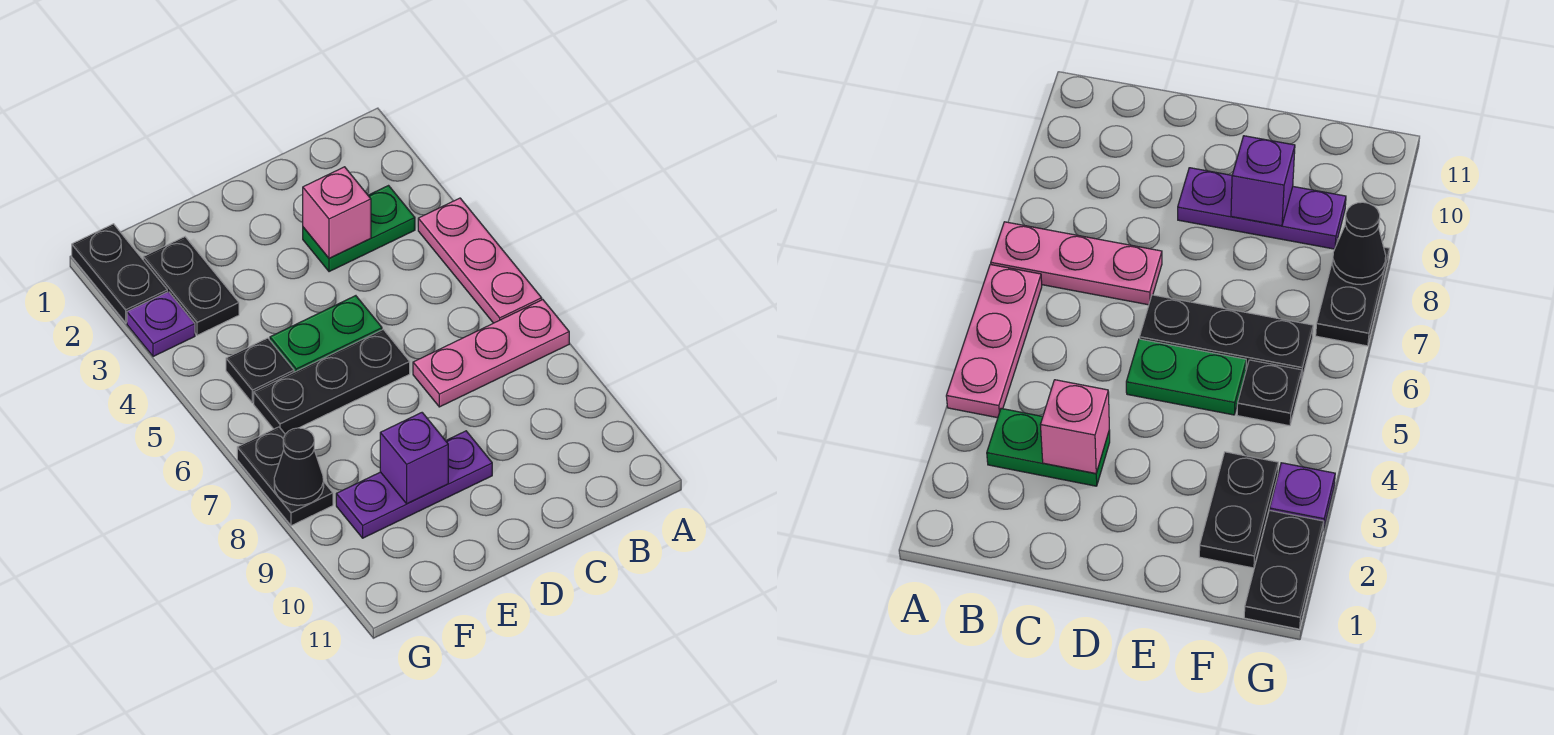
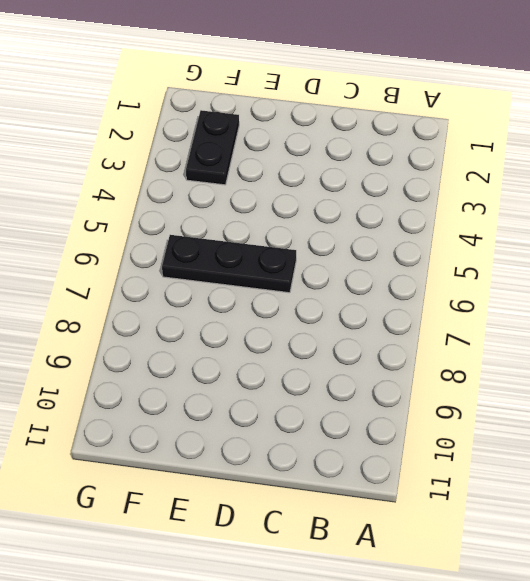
none -> pink plate A4:A6 level 1
none -> pink plate A7:C7 level 1
none -> green plate B3:C3 level 1

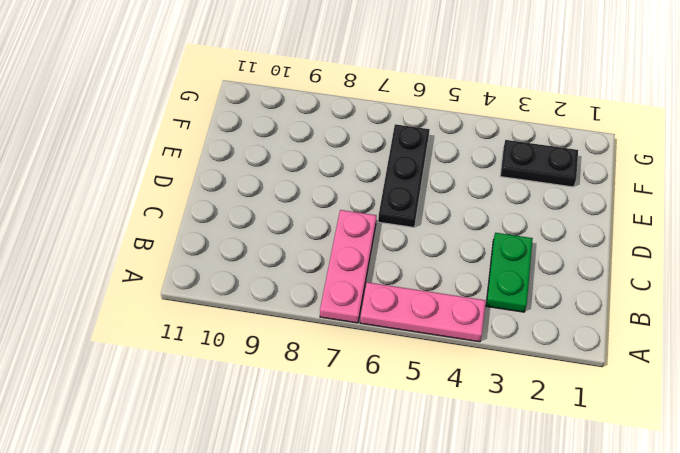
none -> green plate D5:E5 level 1
none -> purple plate D9:F9 level 1
none -> black plate F5 level 1

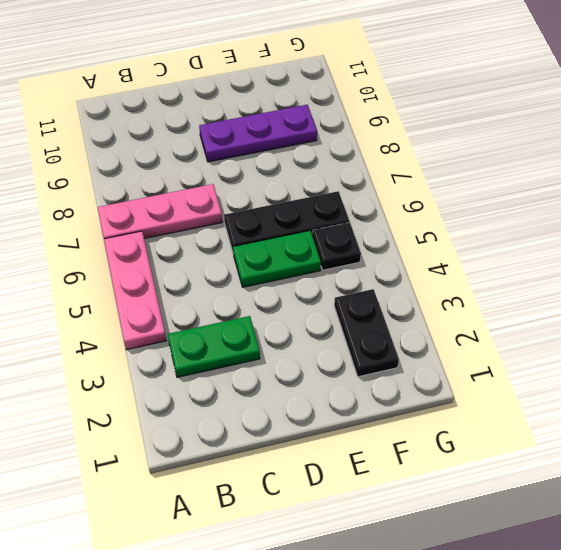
none -> black plate G1:G2 level 1
none -> purple plate G3 level 1
none -> black plate G7:G8 level 1

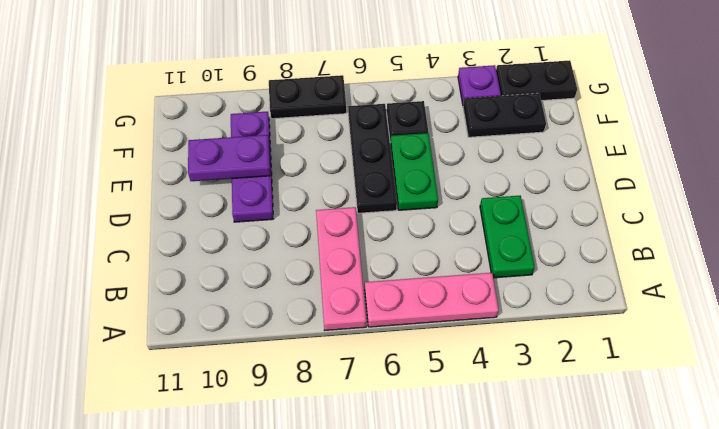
purple plate E9:E10 level 2 -> purple brick E9 level 2
none -> pink brick C3 level 2
none -> black cone G8 level 2

